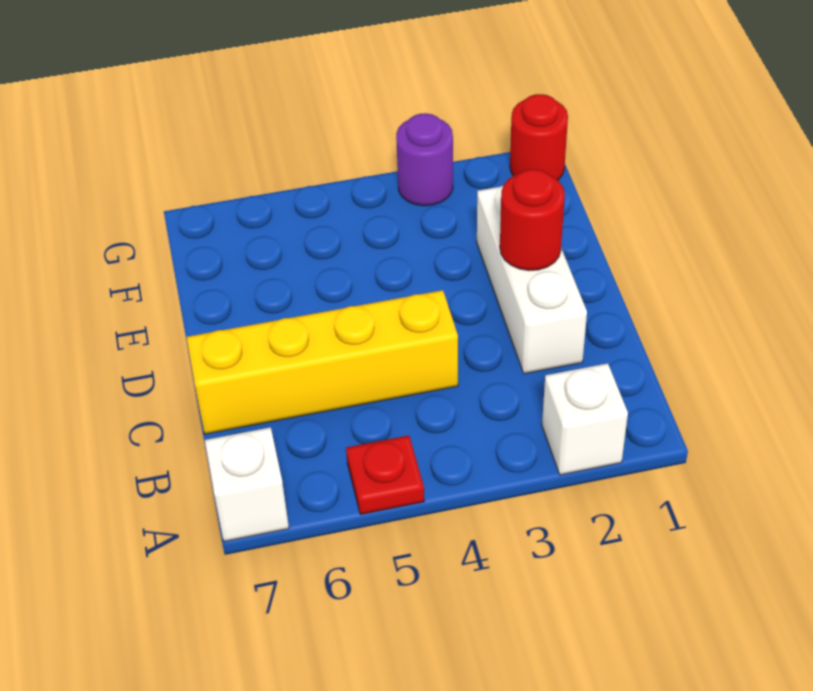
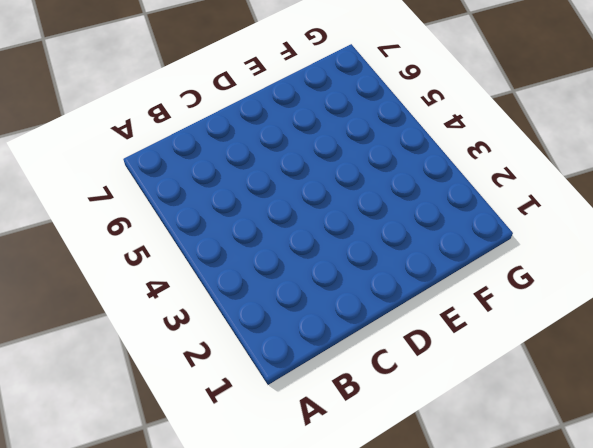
none -> white brick A2 level 1
none -> red plate A5 level 1

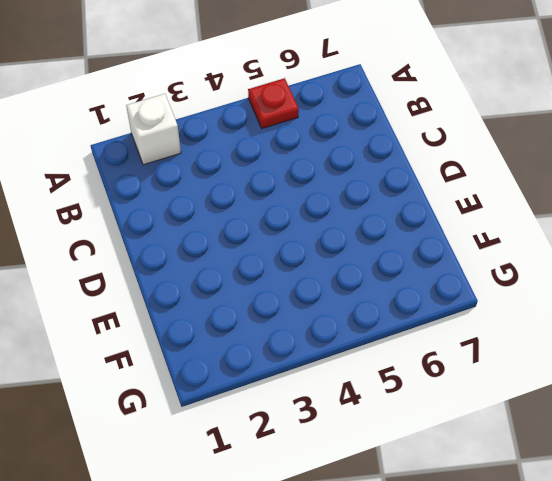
none -> white brick A7 level 1
none -> white brick C2:E2 level 1

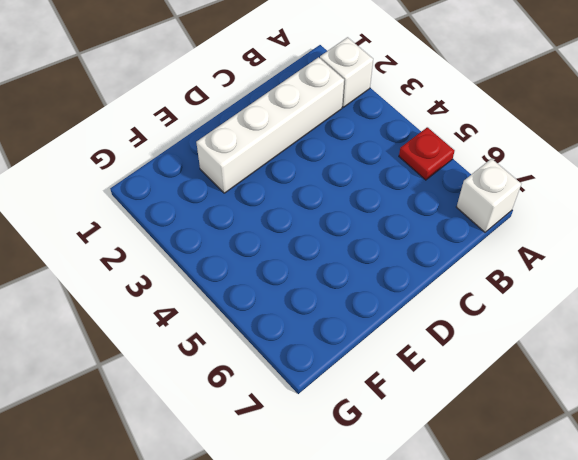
white brick B2:E2 level 1 -> white brick C2:E2 level 1
none -> yellow brick C4:C7 level 1
none -> red round brick G1 level 1

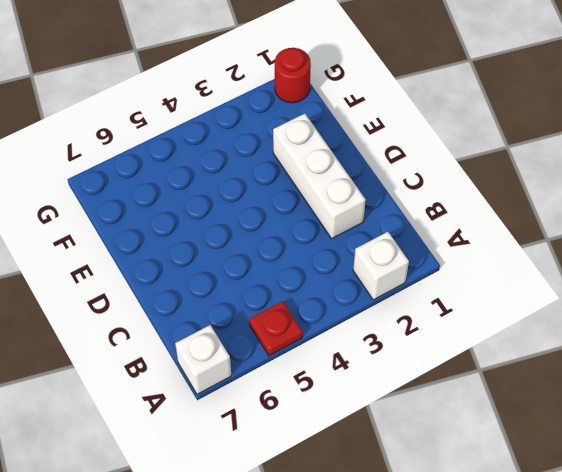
none -> yellow brick C4:C7 level 1
none -> purple round brick G3 level 1

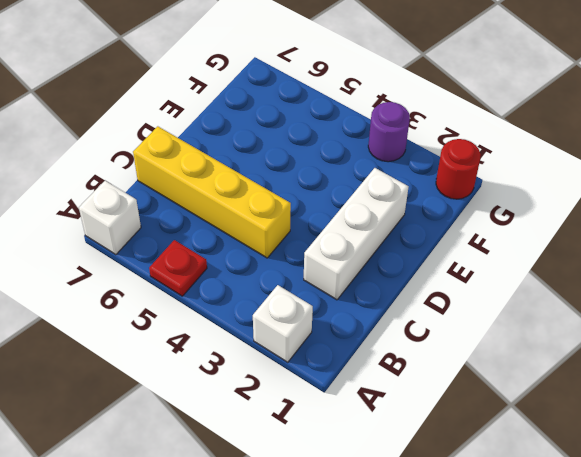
none -> red round brick D2 level 2

